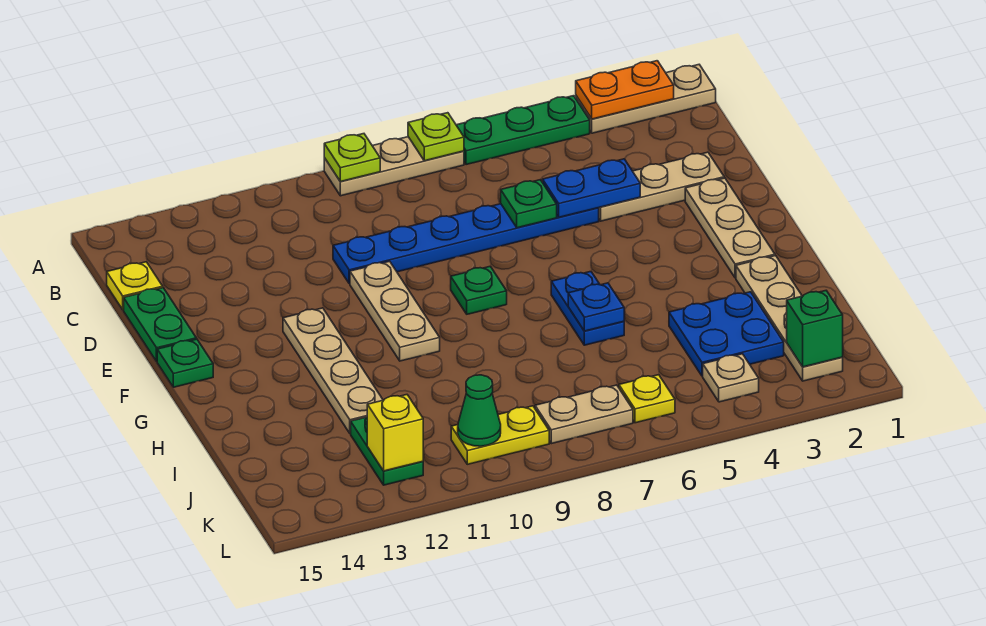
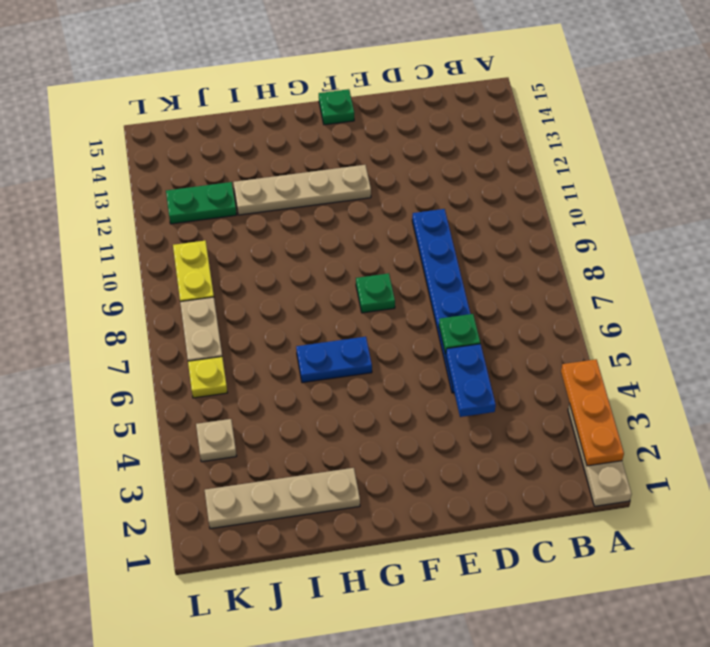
orange plate A2:A4 level 2 -> orange plate A2:A3 level 2
none -> green plate A4:A6 level 1
none -> tan plate A7:A9 level 1
none -> yellow plate C15 level 1

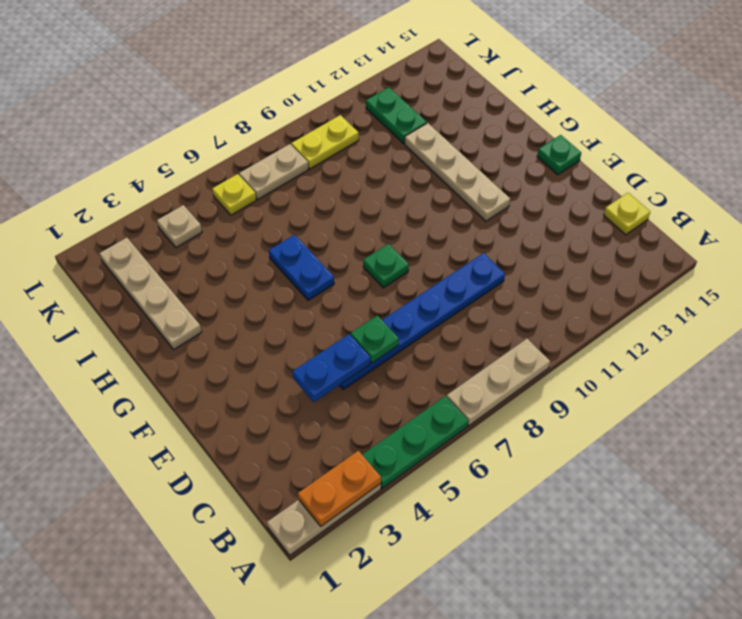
none -> tan plate D2:D4 level 1
none -> green plate D15:E15 level 1
none -> tan plate E2:G2 level 1

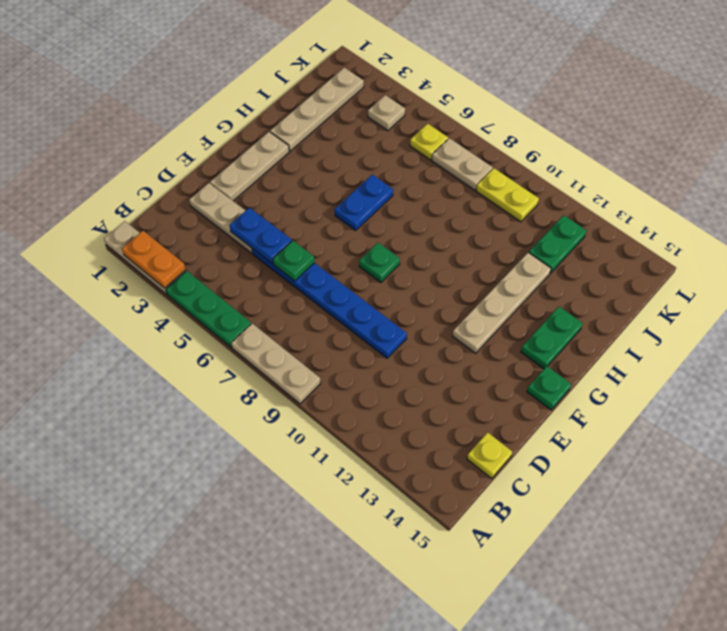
green plate G14:H14 level 1 -> green plate D15:E15 level 1
none -> tan plate E10:G10 level 1
none -> blue plate I3:J4 level 1
none -> lime plate A7 level 2

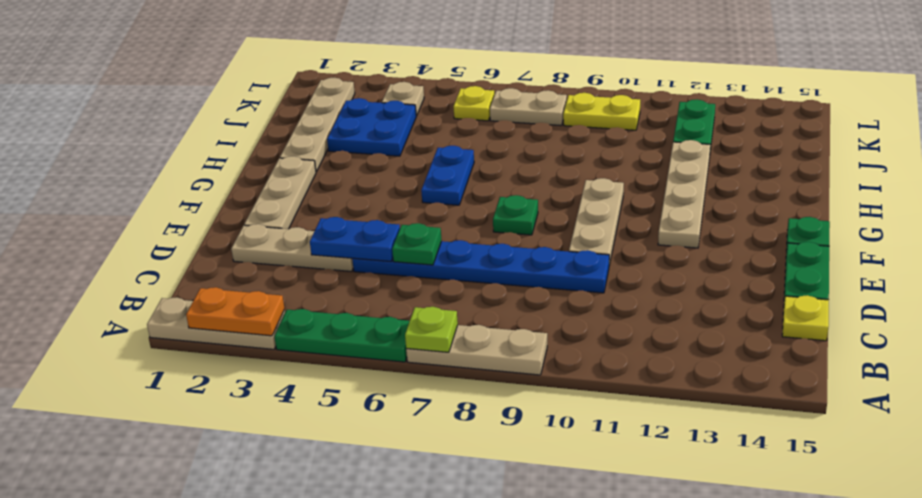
none -> lime plate A9 level 2
none -> blue plate H6 level 2
none -> green brick K2 level 2

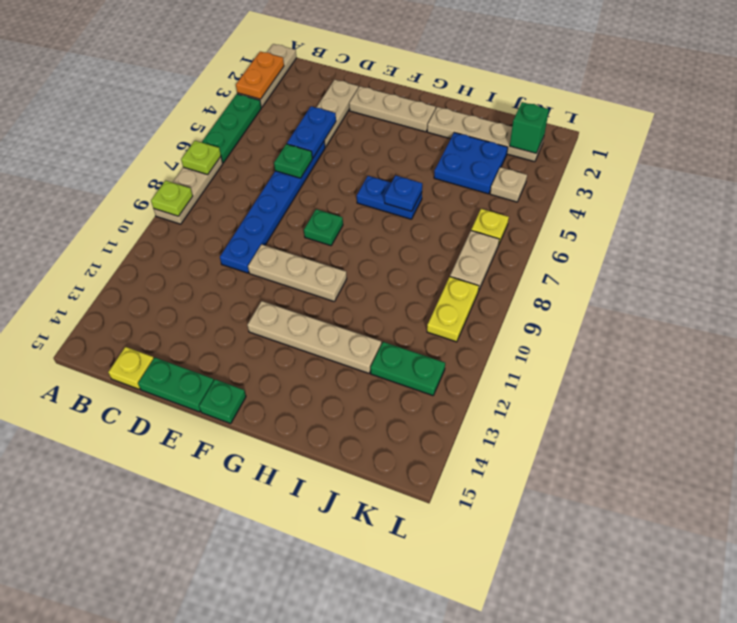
none -> green cone K10 level 2
none -> yellow brick K12 level 2

